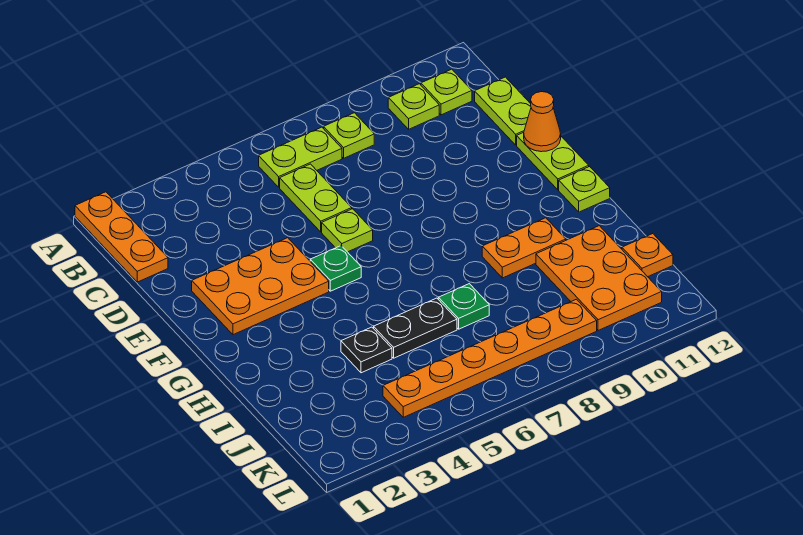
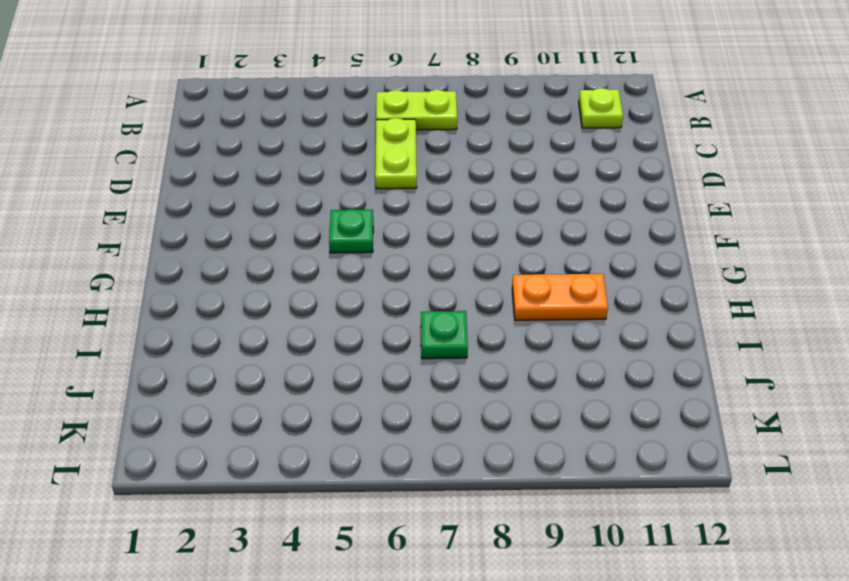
none -> orange plate A1:C1 level 1
none -> lime plate B8 level 1
none -> lime plate B10 level 1

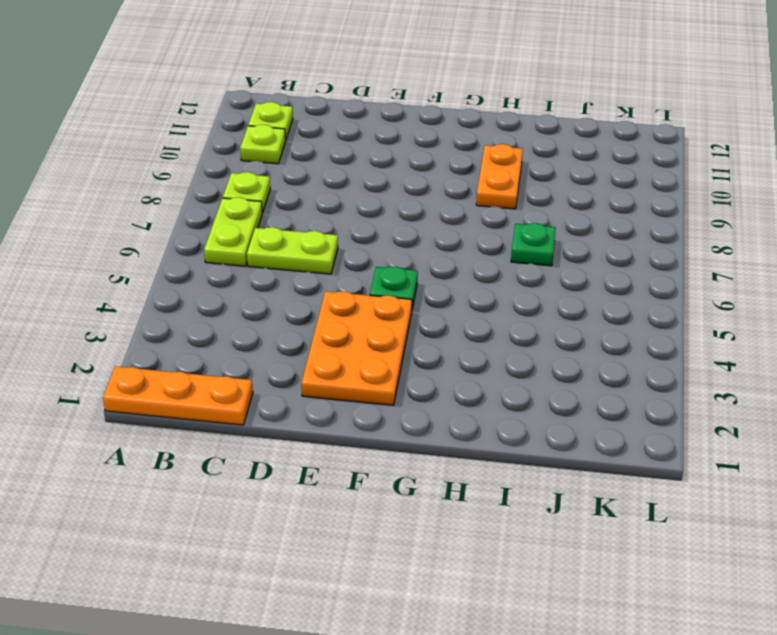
none -> lime plate C12:D12 level 1
none -> lime plate E6 level 1
none -> lime plate E12:F12 level 1

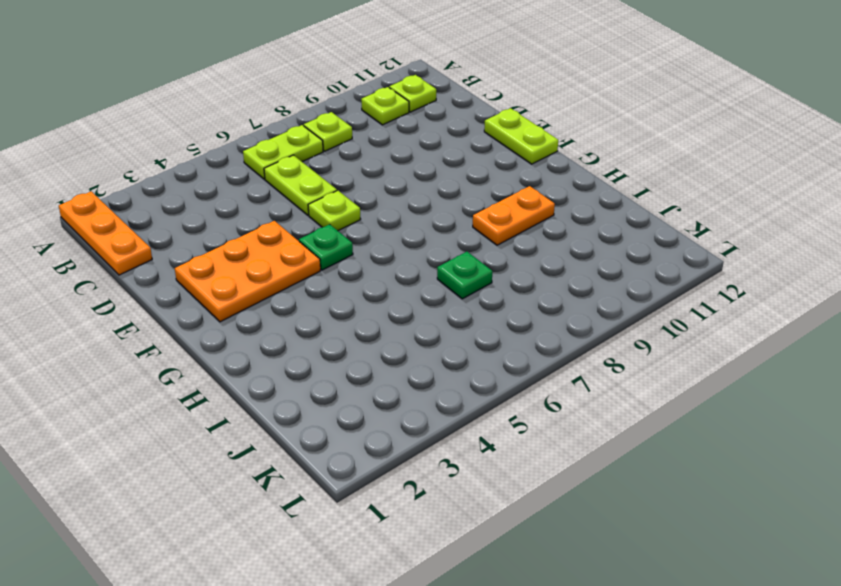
none -> lime plate C12:D12 level 1
none -> lime plate G12 level 1
none -> black plate I4 level 1

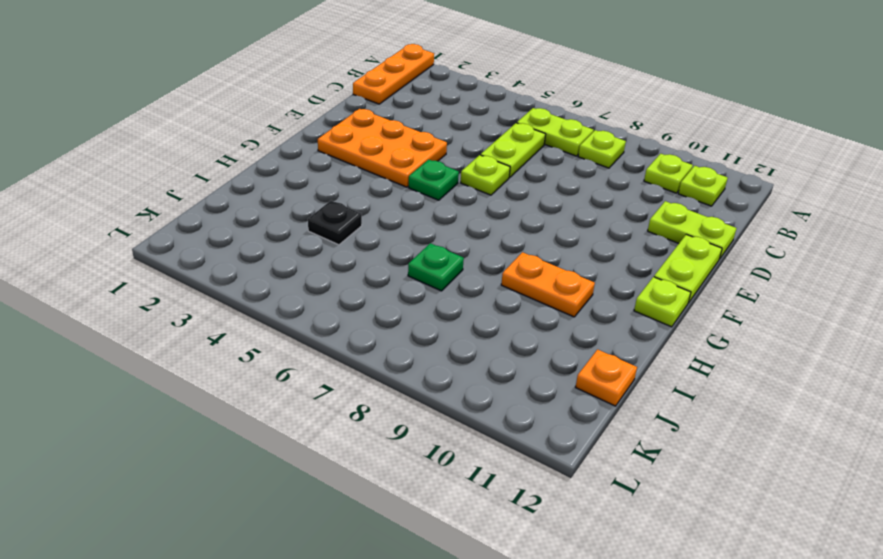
lime plate D11:D12 level 1 -> lime plate C12:D12 level 1
none -> black plate I5:I6 level 1
none -> orange plate I10:K11 level 1
none -> orange plate K4:K9 level 1

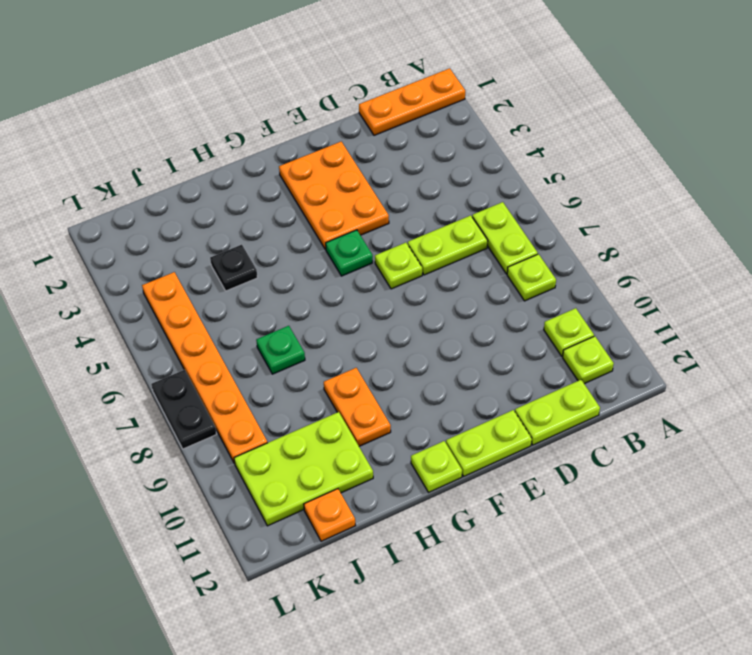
lime plate I10:K11 level 1 -> orange plate I10:K11 level 1
black plate L7:L8 level 1 -> black plate I5:I6 level 1
none -> orange cone E12 level 2

